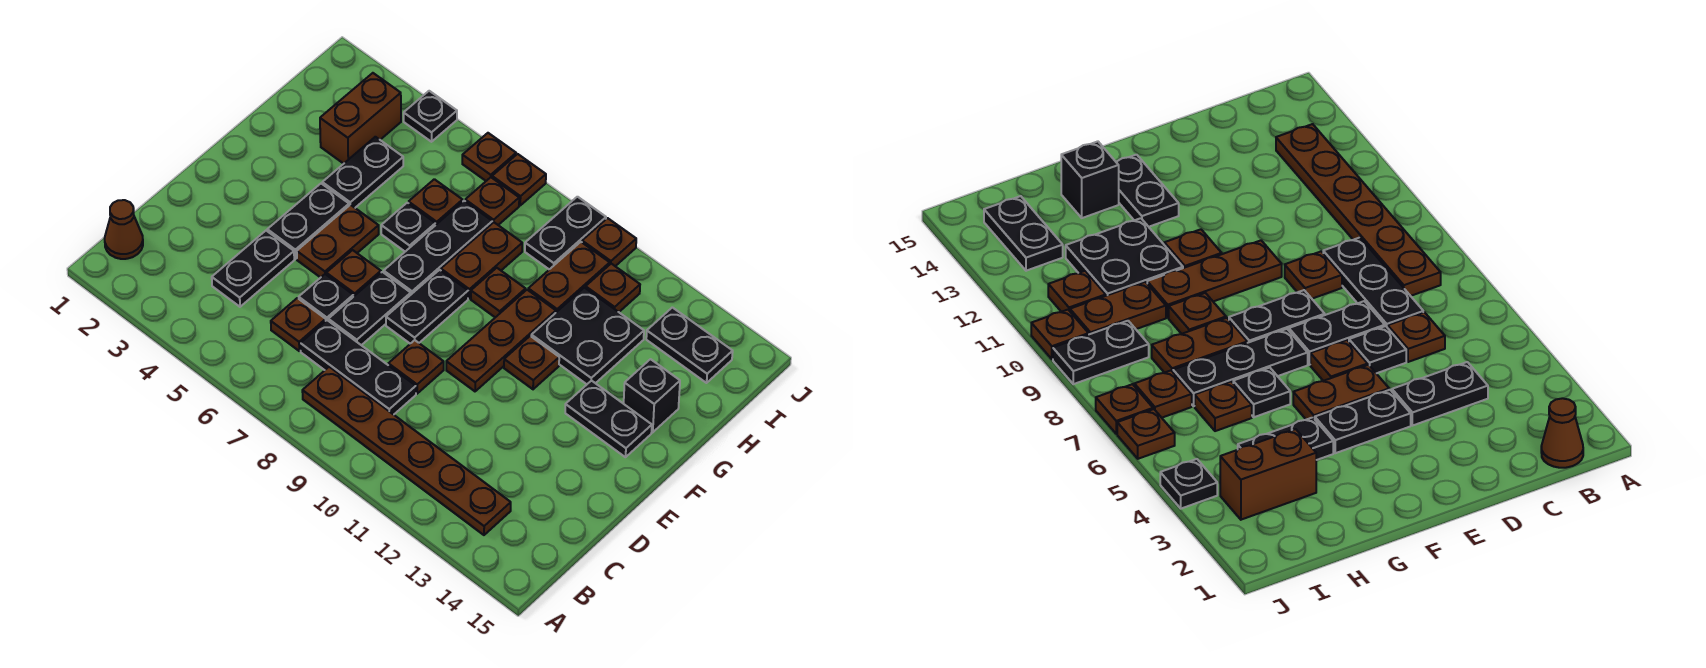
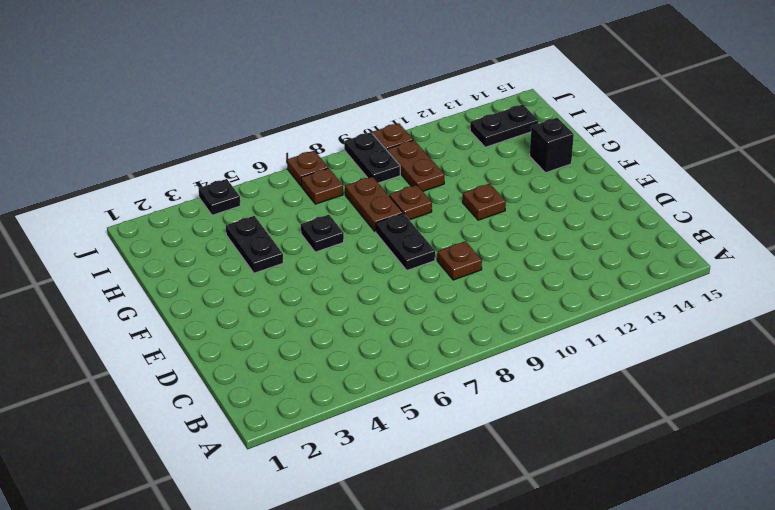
none -> brown cone B1 level 1
none -> brown plate B8:B13 level 1
none -> black plate C4:D4 level 1
none -> brown plate C6 level 1

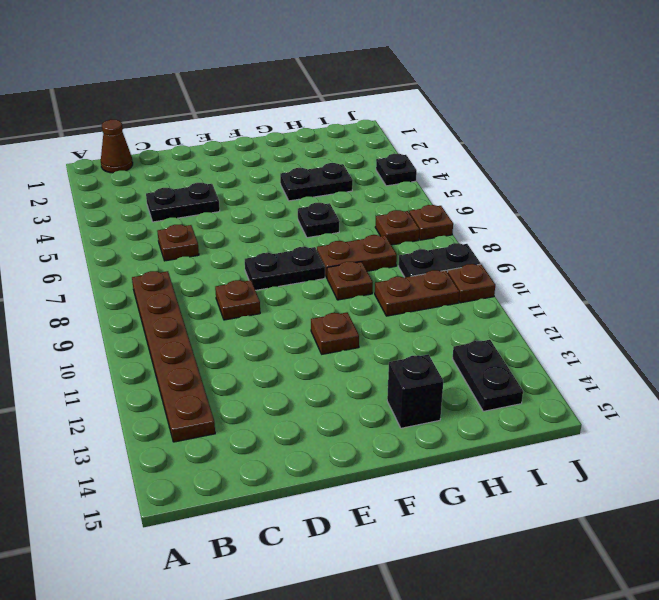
none -> black plate C7:C9 level 1
none -> black plate D6 level 1
none -> black plate D7:E7 level 1
none -> black plate E4:F4 level 1

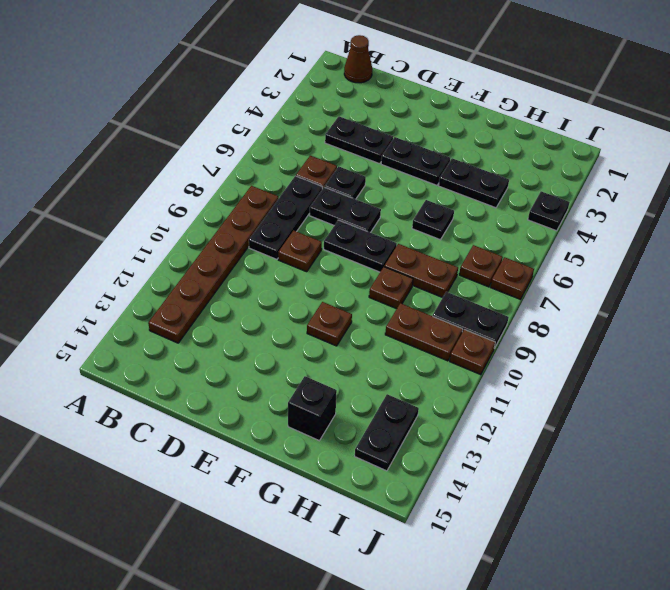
none -> brown plate E5:F5 level 1
none -> brown plate E6 level 1
none -> brown plate E10:G10 level 1
none -> black plate F7:H7 level 1

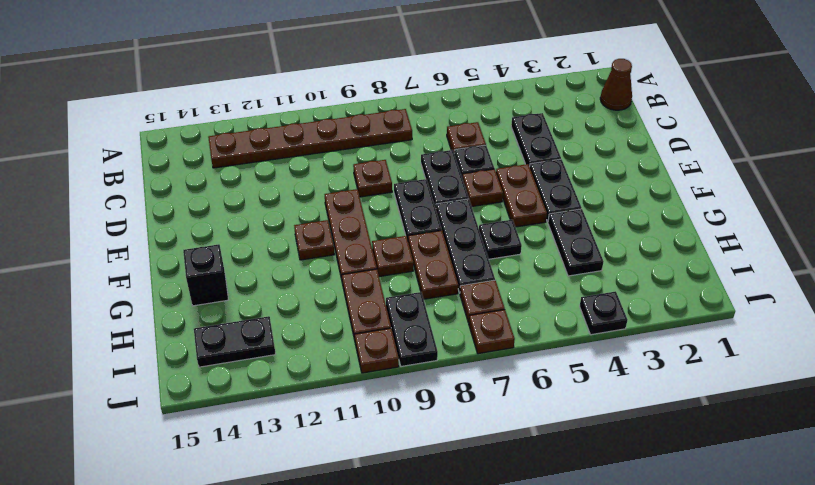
none -> black plate C7:C9 level 1
none -> black plate F13:F14 level 1
none -> black plate G11:H12 level 1
none -> brown brick H3:I3 level 1

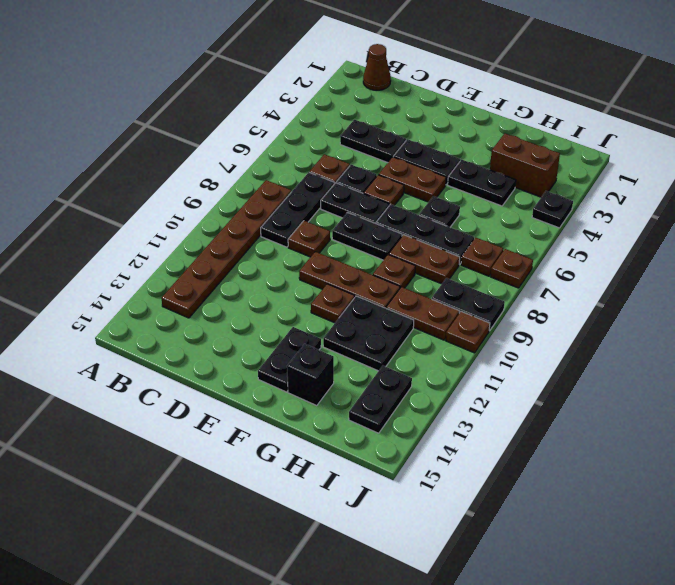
none -> brown plate H6 level 1
none -> brown plate I11 level 1
none -> brown plate J6 level 1

